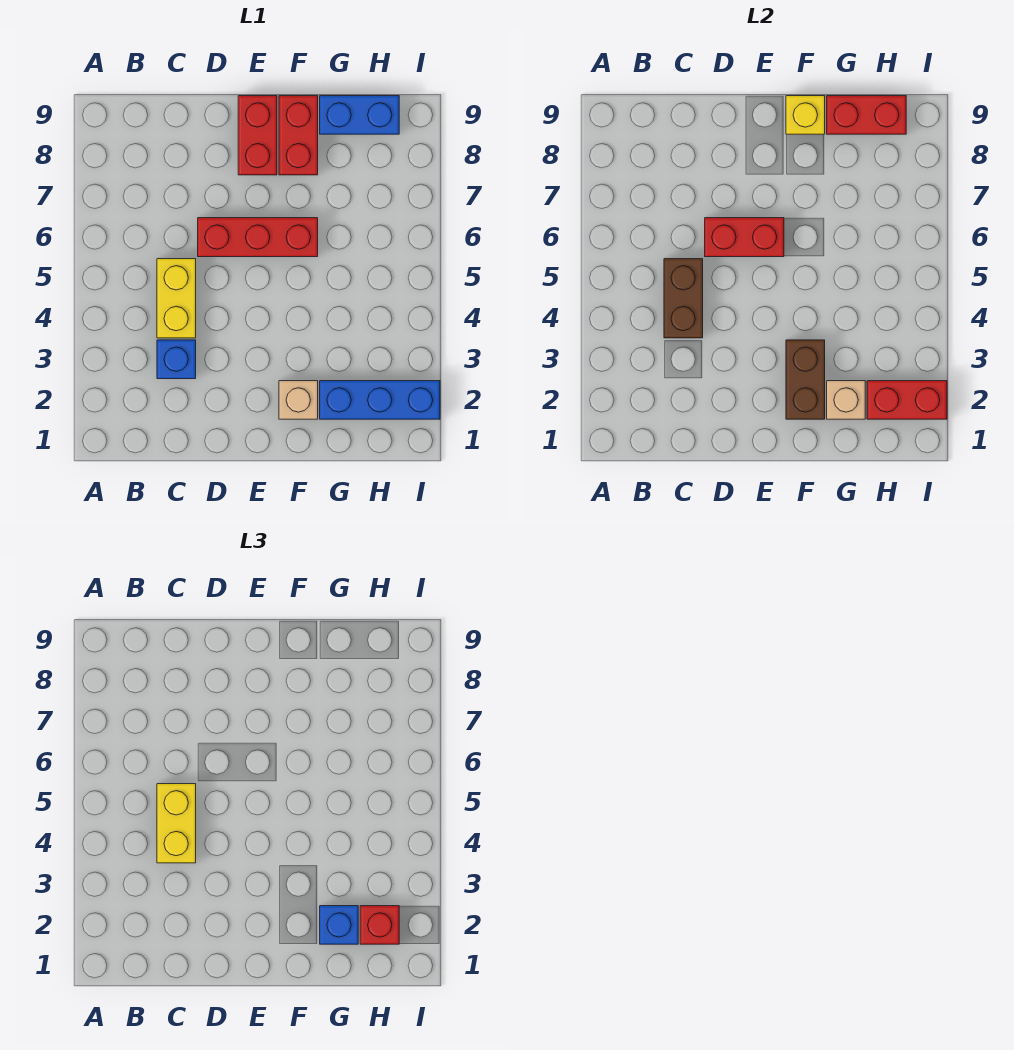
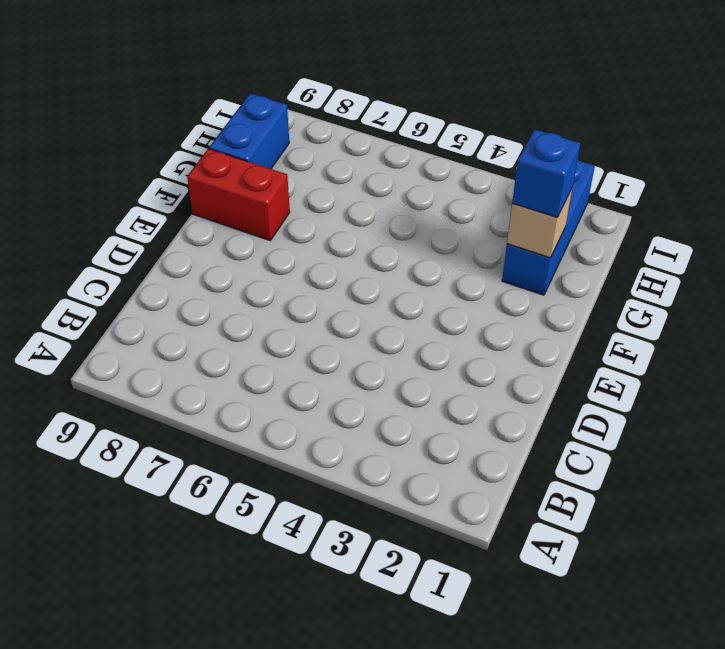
none -> blue brick C3 level 1
none -> yellow brick C4:C5 level 1
none -> red brick D6:F6 level 1

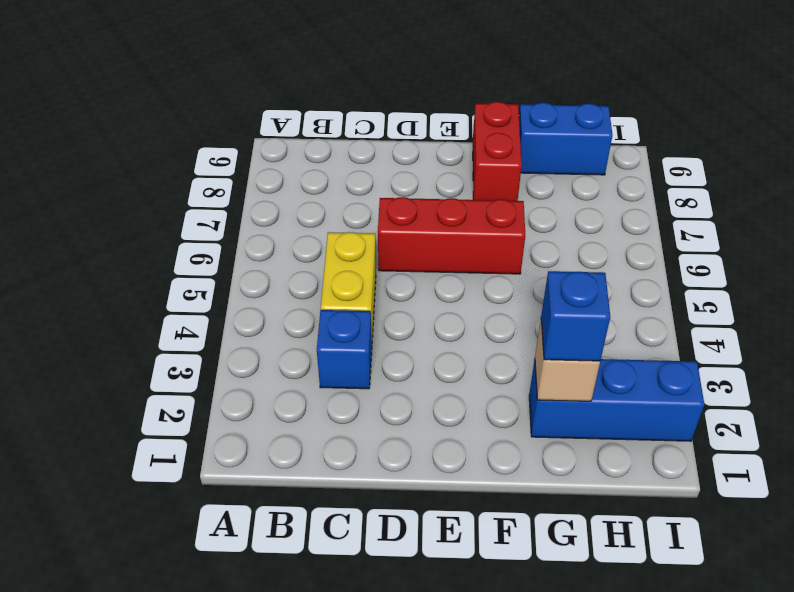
none -> red brick E8:E9 level 1
none -> tan brick F2 level 1
none -> brown brick C4:C5 level 2

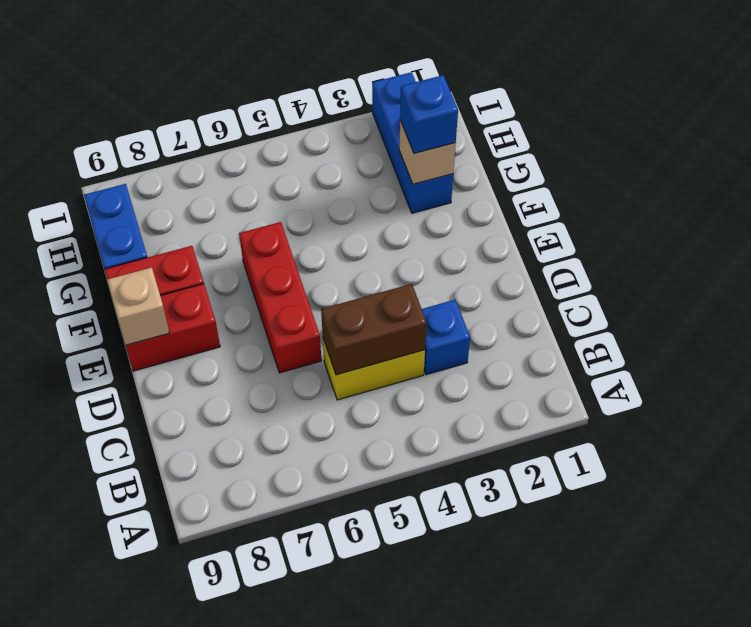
tan brick E9 level 2 -> tan brick F2 level 1
none -> red brick D6:E6 level 2
none -> brown brick F2:F3 level 2
none -> yellow brick F9 level 2

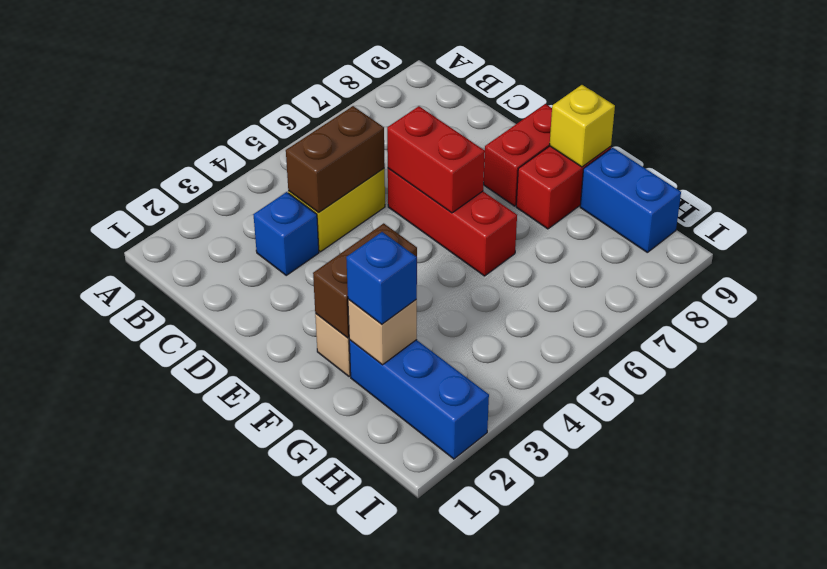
none -> red brick G9:H9 level 2
none -> red brick H2:I2 level 2
none -> yellow brick C4:C5 level 3

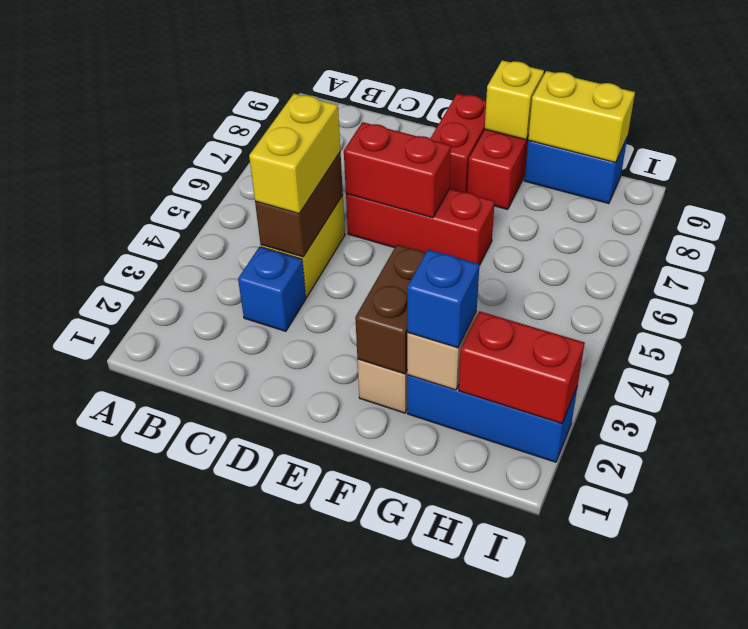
yellow brick G9:H9 level 2 -> red brick G9:H9 level 2
none -> red brick H2 level 3

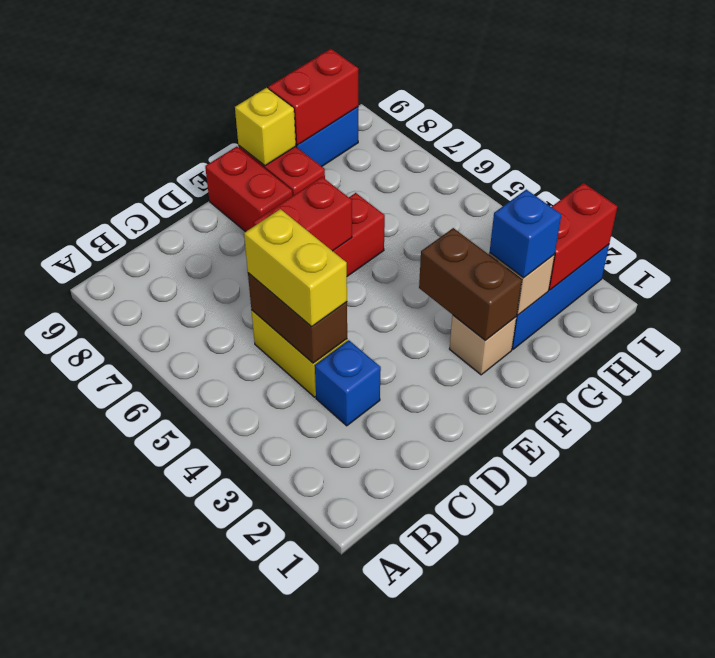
none -> red brick H2 level 3

